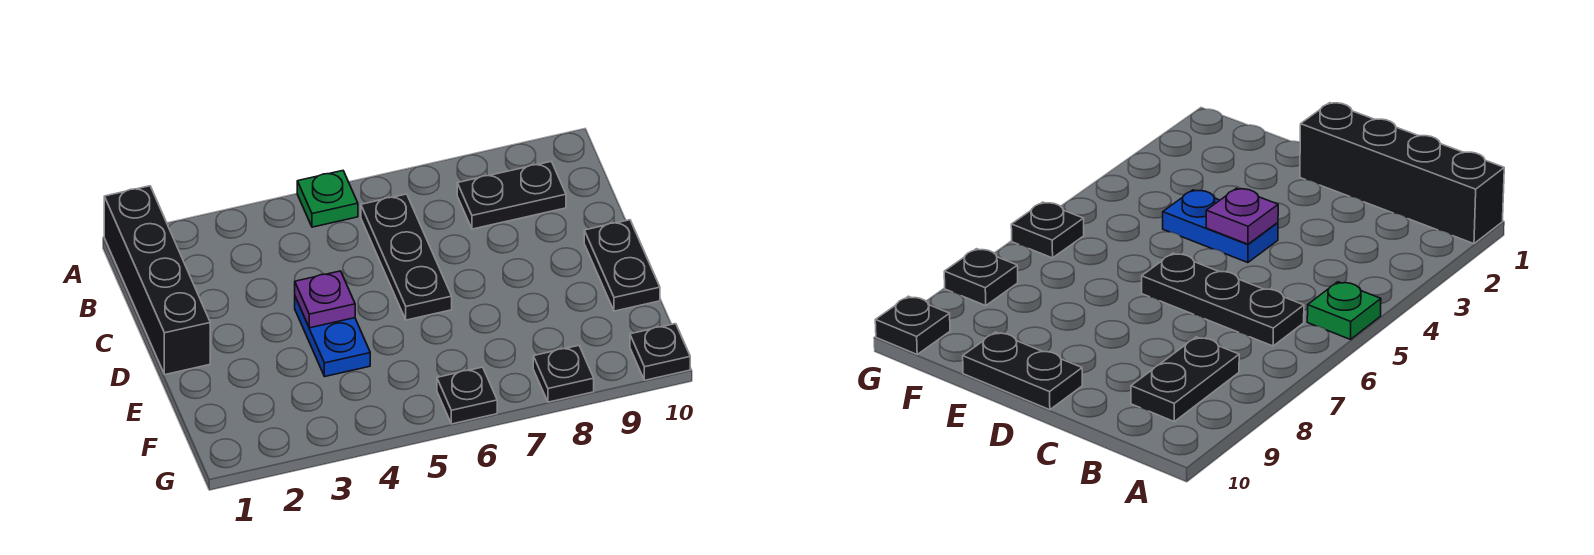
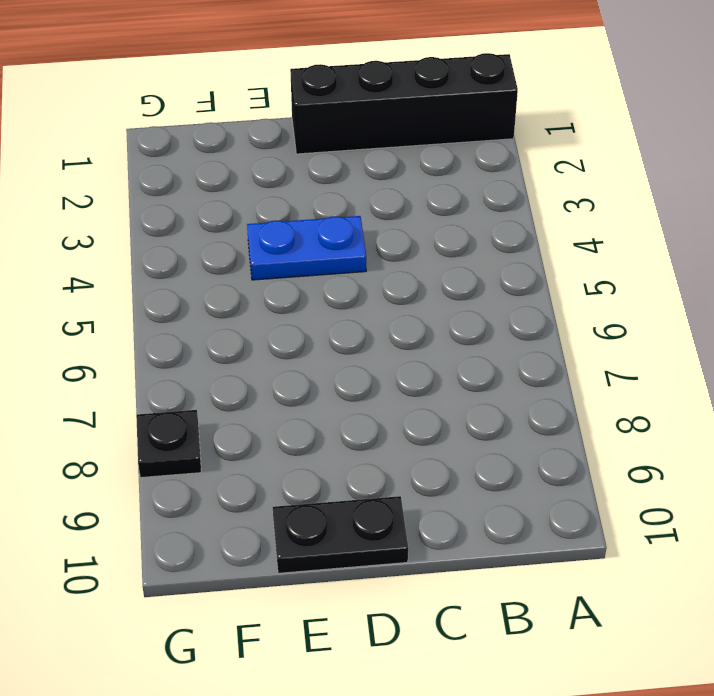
none -> green plate A5 level 1
none -> black plate B6:D6 level 1

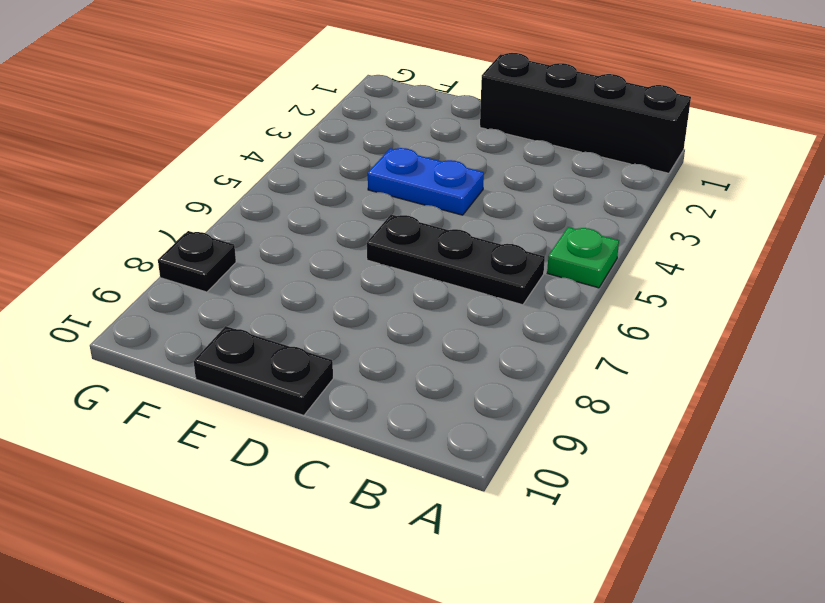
none -> black plate B8:B9 level 1
none -> black plate G6 level 1

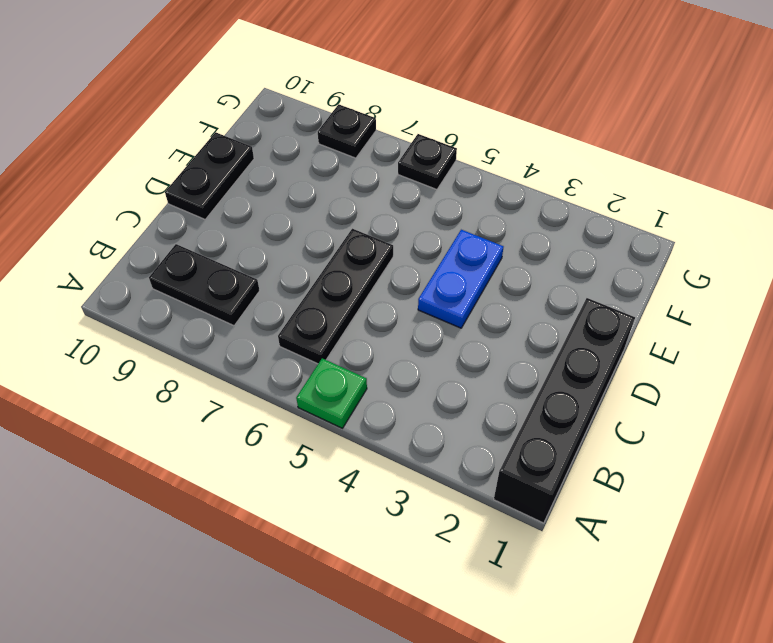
none -> black plate G10 level 1
none -> purple plate D4 level 2

